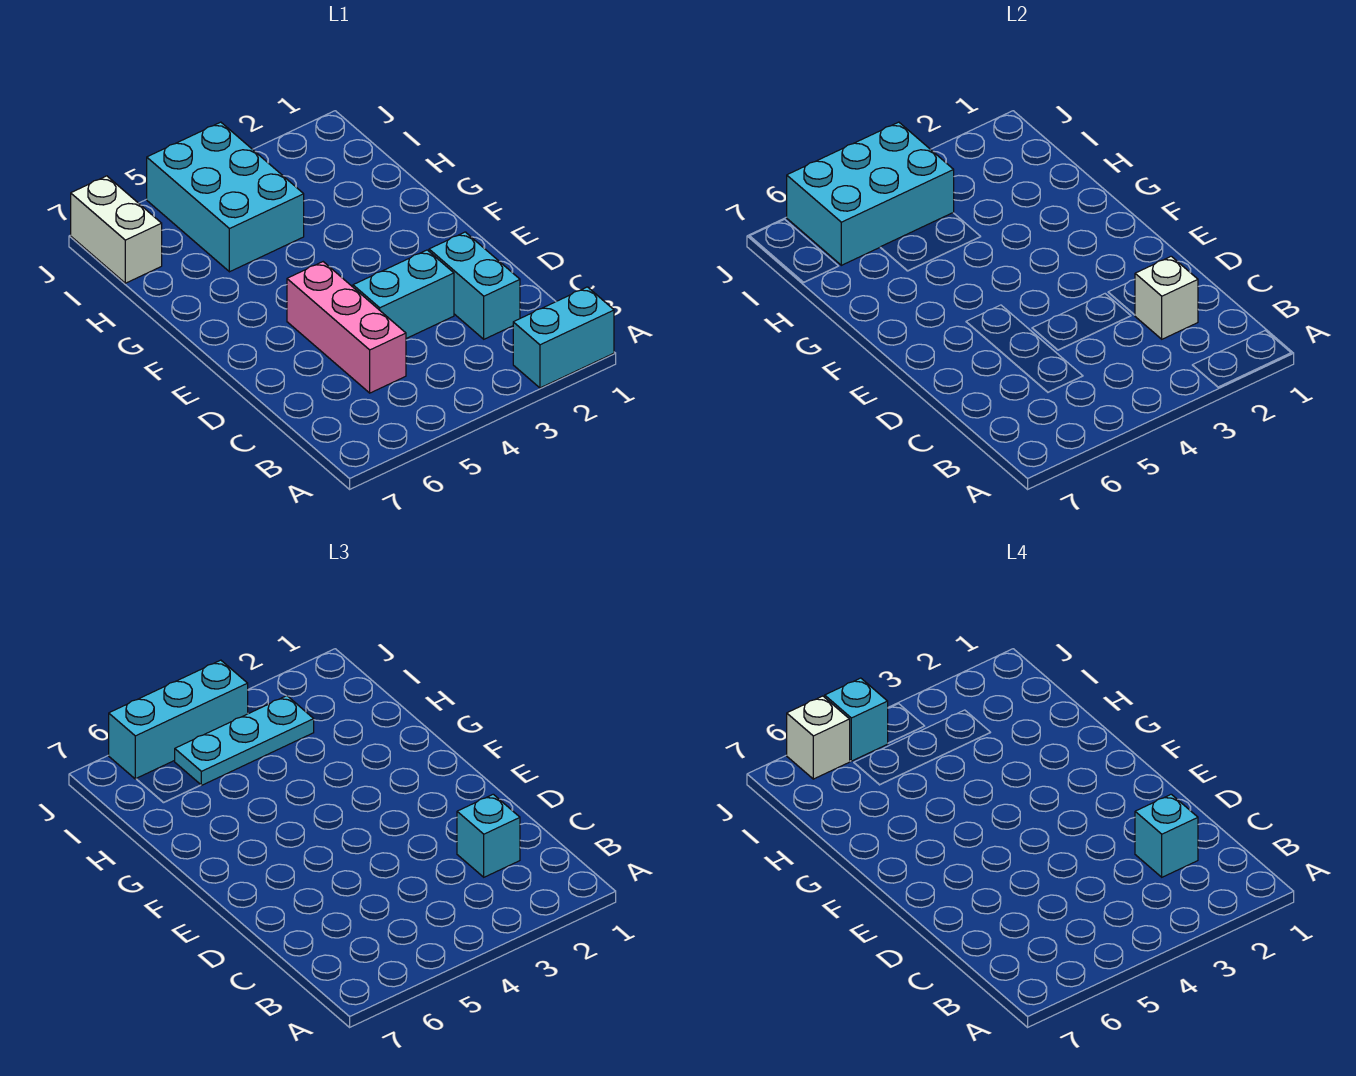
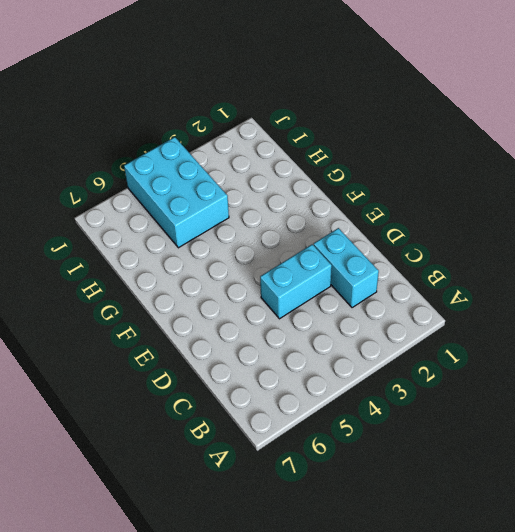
none -> cyan brick A1:A2 level 1
none -> pink brick C5:E5 level 1
none -> white brick I7:J7 level 1

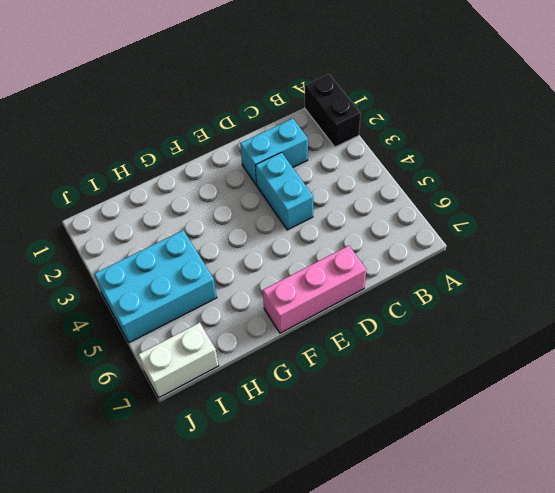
black brick A1:A2 level 1 -> cyan brick A1:A2 level 1
pink brick D7:F7 level 1 -> pink brick C5:E5 level 1
none -> white brick C2 level 2
none -> cyan brick I4:J6 level 2
none -> cyan brick C2 level 3

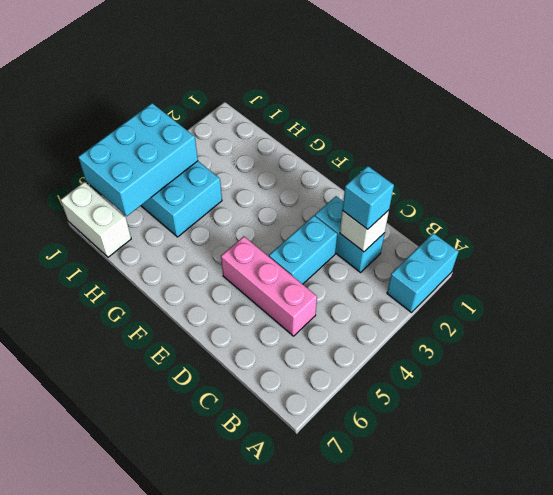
none -> cyan plate I3:I5 level 3
none -> cyan brick J4:J6 level 3
none -> cyan brick C2 level 4

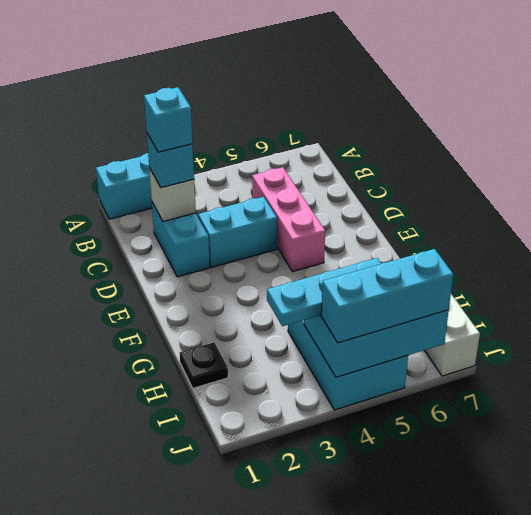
black plate H1 level 1 -> none
none -> cyan brick J5 level 4
none -> white brick J6 level 4

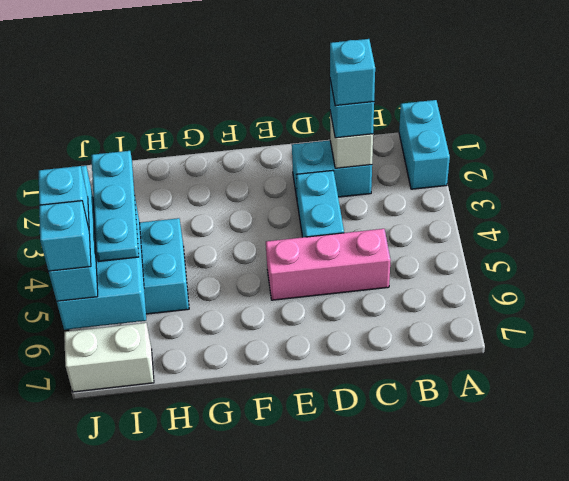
cyan brick J6 level 4 -> white brick J6 level 4

